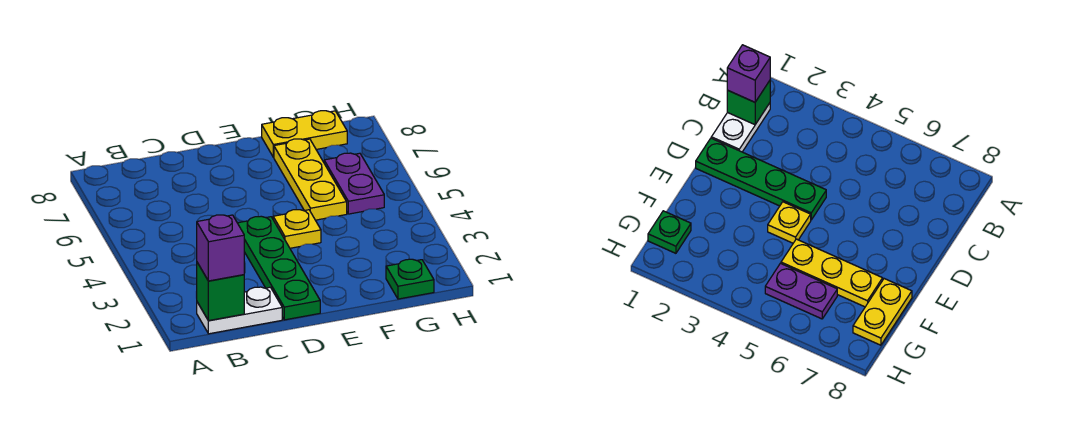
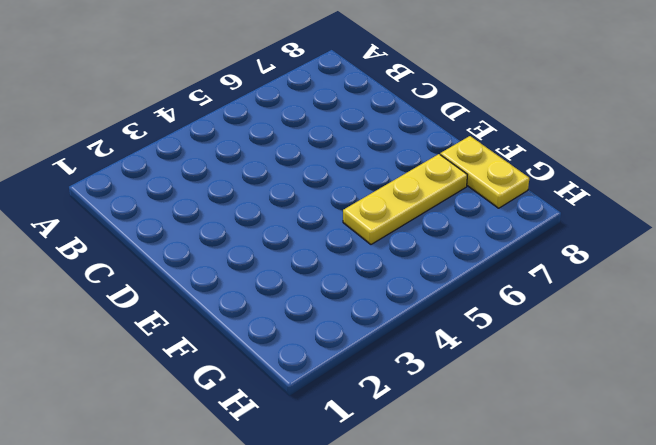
none -> white plate B1:C1 level 1
none -> green plate D1:D4 level 1

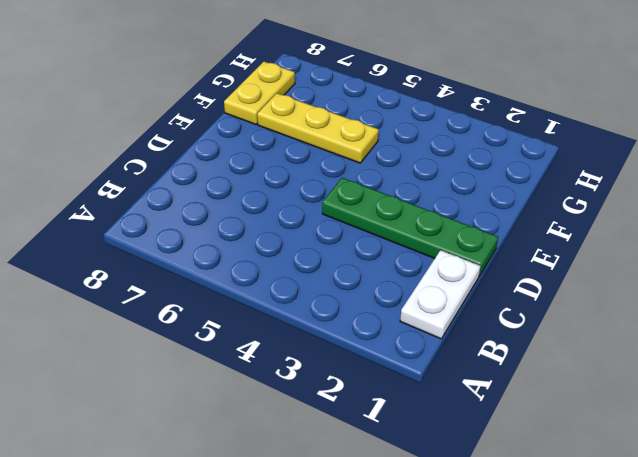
none -> yellow plate E4 level 1
none -> green plate G1 level 1

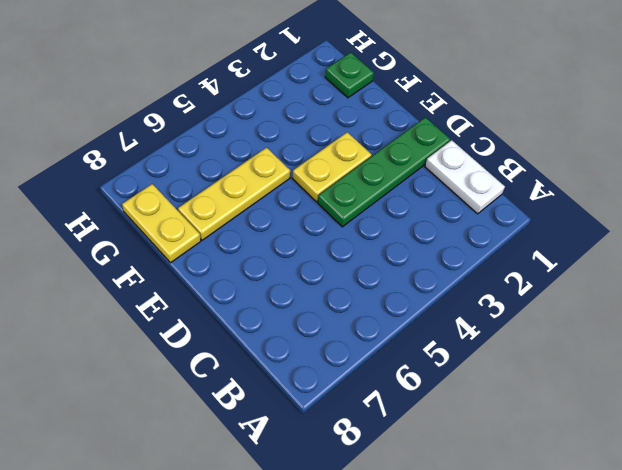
yellow plate E3:E4 level 1 -> yellow plate E4 level 1
none -> purple plate G5:G6 level 1
none -> green brick B1 level 2

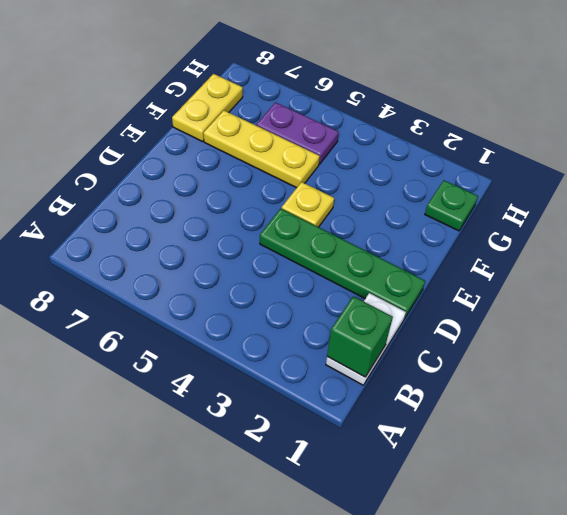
none -> purple brick B1 level 3

